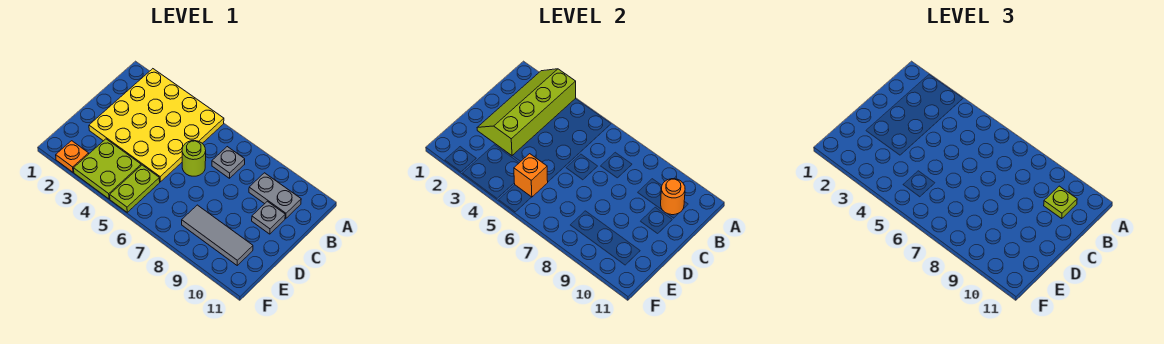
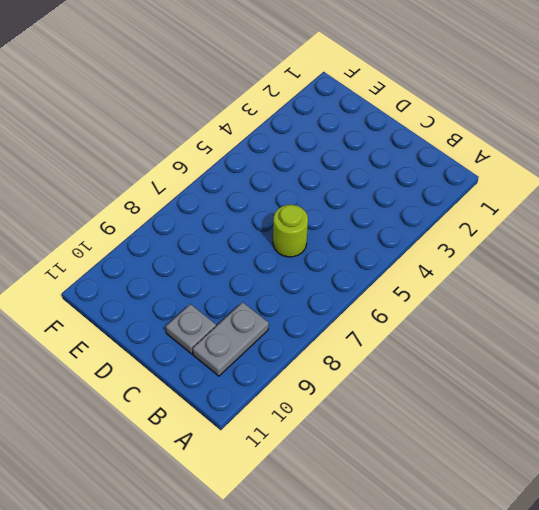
none -> yellow plate A2:D5 level 1
none -> grey plate B7 level 1
none -> lime plate E3:F4 level 1

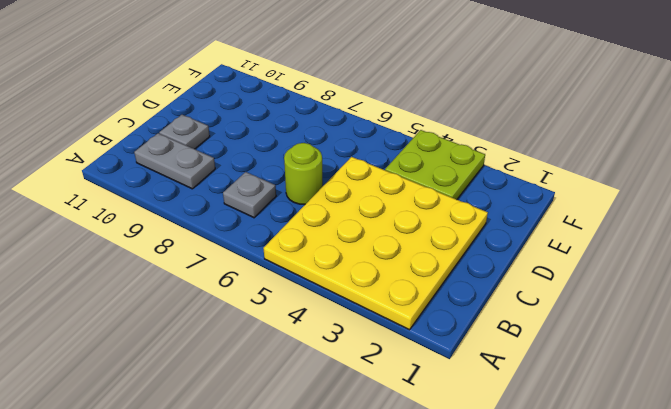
none -> lime plate E5:F5 level 1
none -> grey tile E8:E10 level 1
none -> orange plate F2 level 1

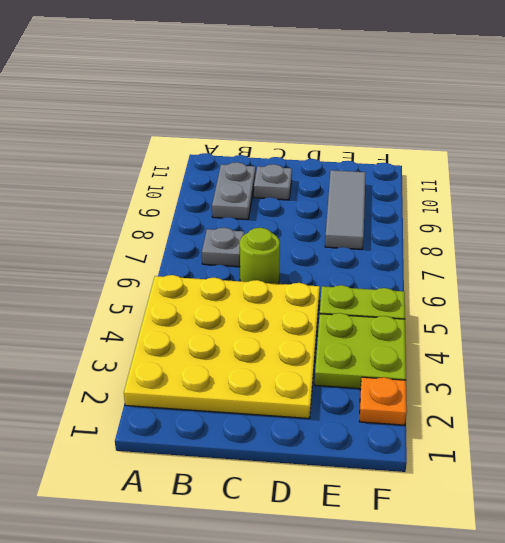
none -> lime slope A2:D3 level 2 top 3
none -> orange round brick B10 level 2
none -> orange brick E5 level 2

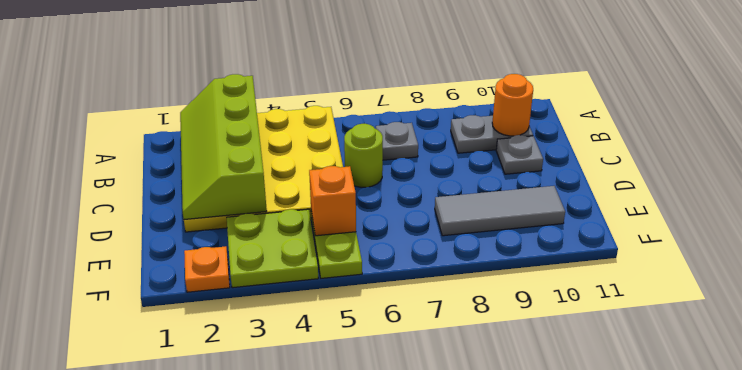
none -> lime plate B10 level 3

